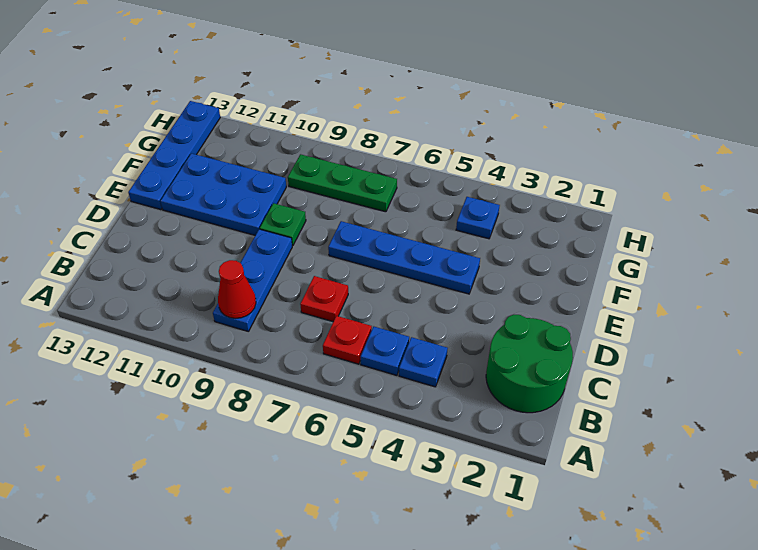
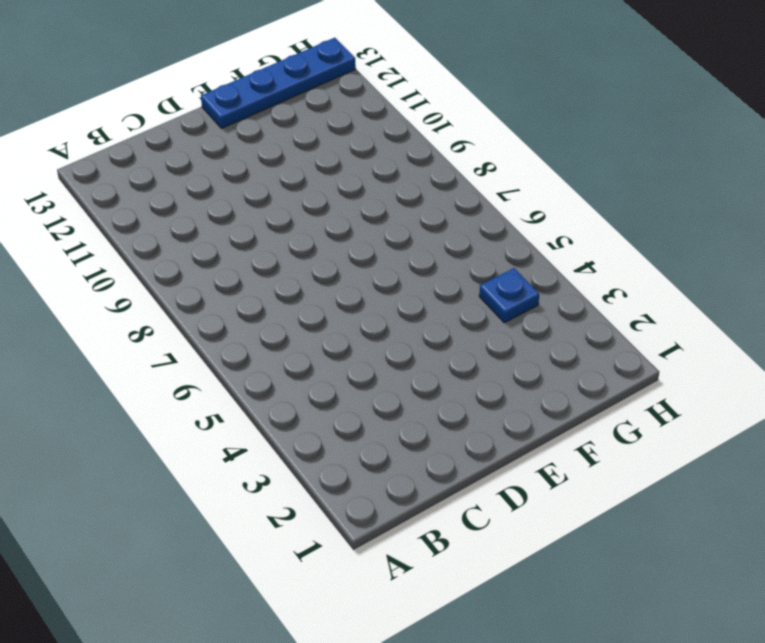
none -> green round brick B1:C2 level 1
none -> blue plate B4 level 1
none -> blue plate B5 level 1

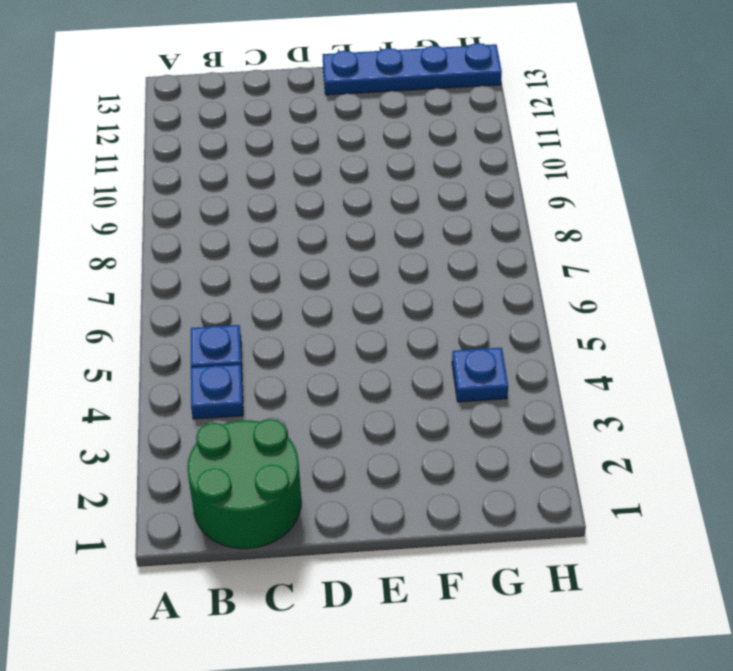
none -> red plate B6 level 1
none -> blue plate B9:D9 level 1
none -> red plate C7 level 1

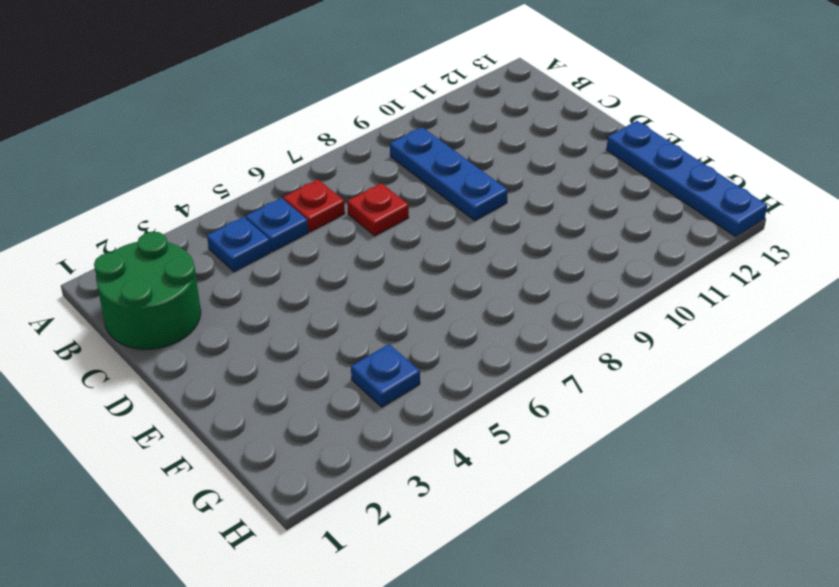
none -> blue plate E4:E7 level 1
none -> green plate E9 level 1
none -> blue plate E10:F12 level 1

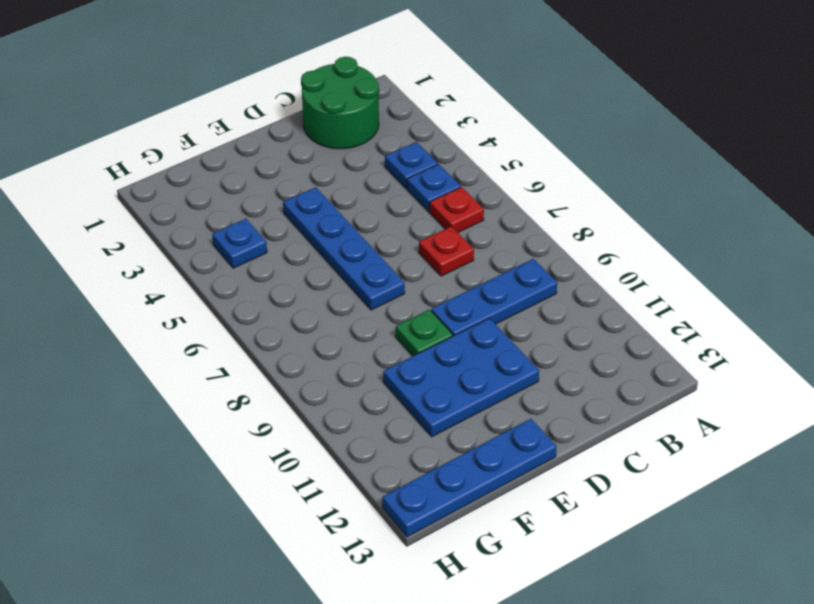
blue plate D10:F11 level 1 -> blue plate E10:F12 level 1
none -> green plate G7:G9 level 1
none -> red cone B9 level 2

